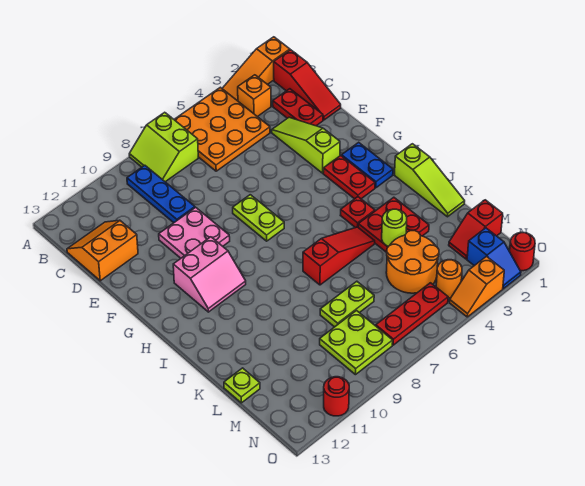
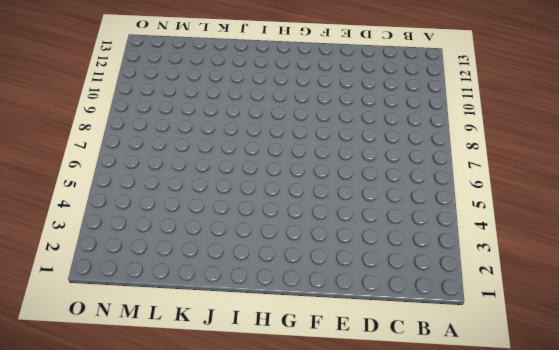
none -> orange slope A1:A3 level 1 top 1
none -> orange plate A4:C6 level 1
none -> lime slope A7:B8 level 1 top 7
none -> red slope B1:D1 level 1 top B

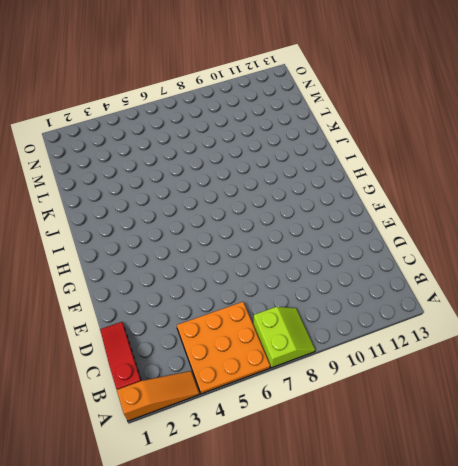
none -> orange brick B3 level 1
none -> blue plate B9:D9 level 1
none -> red plate C2:D2 level 1
none -> orange slope C12:D13 level 1 top D

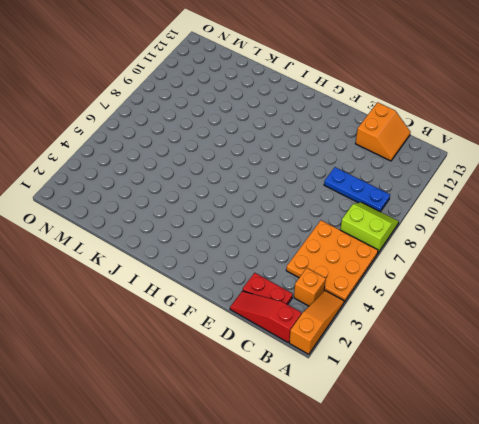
none -> lime slope D3:F3 level 1 top F
none -> pink plate E9:F10 level 1
none -> lime plate F7:G7 level 1
none -> blue plate G2:H2 level 1

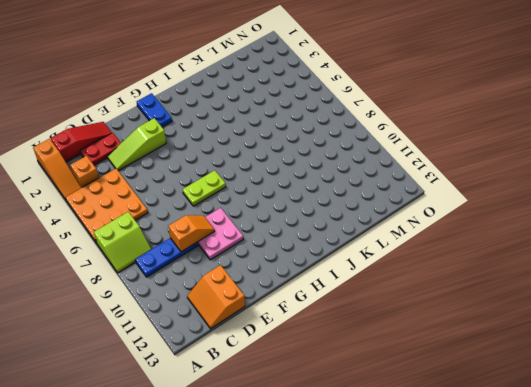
orange slope D9:E9 level 2 top D -> orange slope O3:O4 level 1 top 3
blue plate G1:G2 level 1 -> blue plate G2:H2 level 1
none -> red plate G3:H3 level 1
none -> pink slope G10:H11 level 1 top G
none -> lime slope I1:K1 level 1 top I
none -> red plate I4 level 1

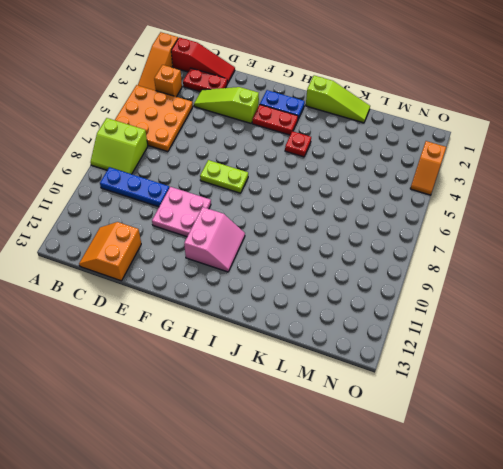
none -> red plate J3:K4 level 1
none -> red slope J5:J7 level 1 top 7
none -> orange round brick L4:M5 level 1
none -> lime plate L7:L8 level 1

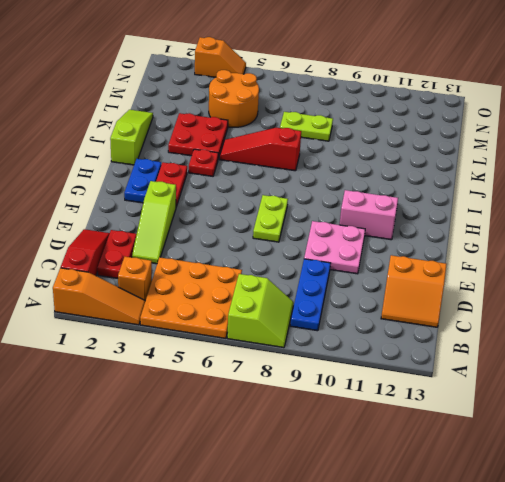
none -> lime plate L13 level 1
none -> red slope M1:M2 level 1 top 1
none -> lime plate M8:N9 level 1
none -> blue slope N2:O2 level 1 top N

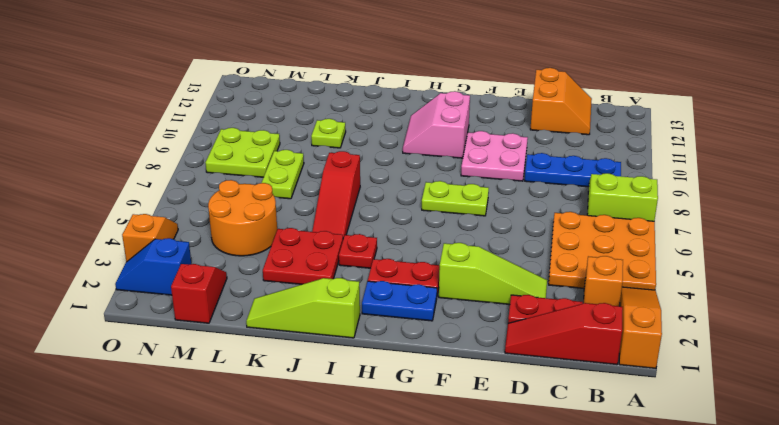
lime plate K10 level 1 -> lime plate L13 level 1
none -> orange round brick N4 level 1
none -> red plate N5:N7 level 1
none -> red round brick O1 level 1
none -> red round brick O11 level 1

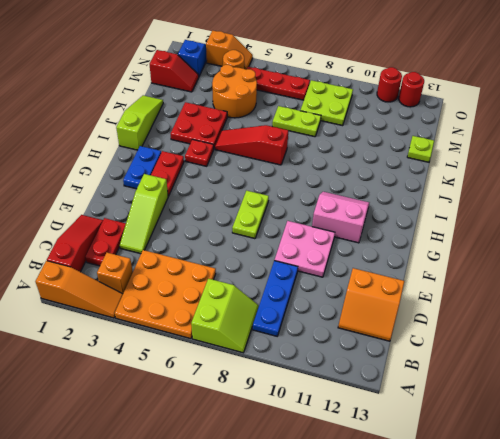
red round brick O12 level 1 -> red round brick O1 level 1
none -> lime round brick K4 level 2

